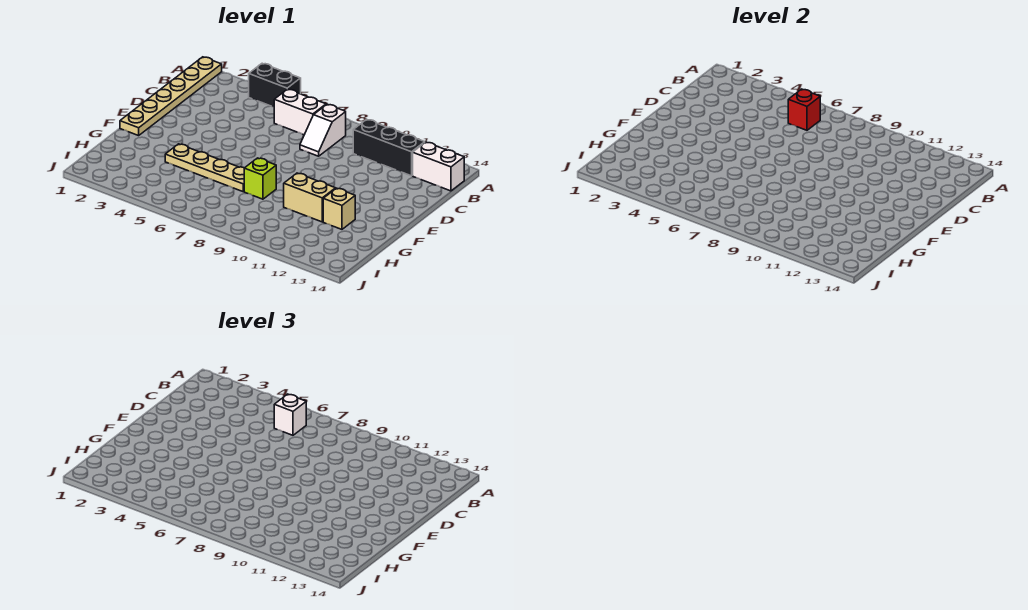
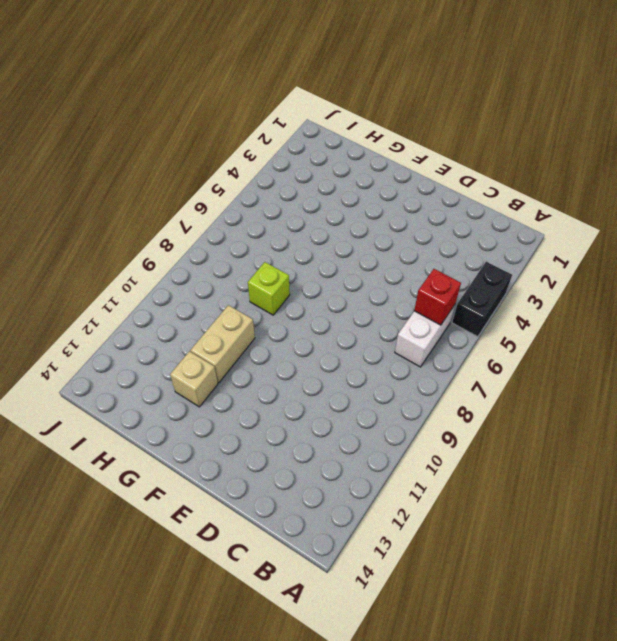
none -> tan plate A1:F1 level 1
none -> white slope B8:C8 level 1 top B
none -> black brick B10:B12 level 1

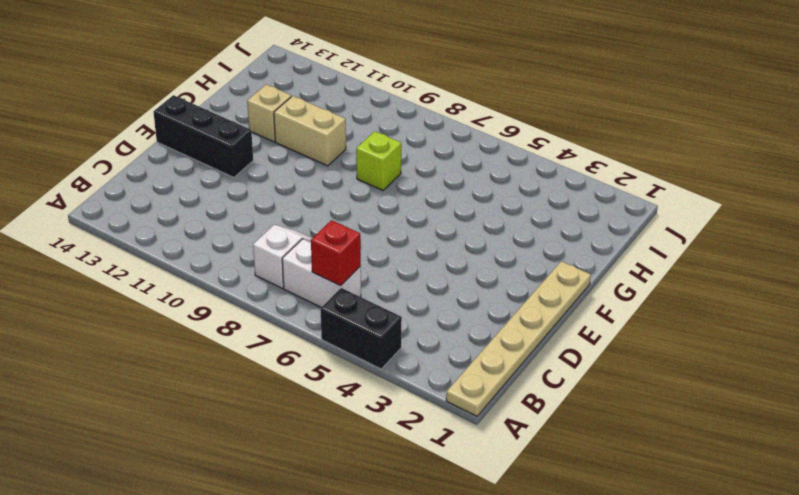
black brick E12:E14 level 1 -> black brick B10:B12 level 1
none -> white brick B13:B14 level 1
none -> tan plate G4:G7 level 1
none -> white brick B6 level 3

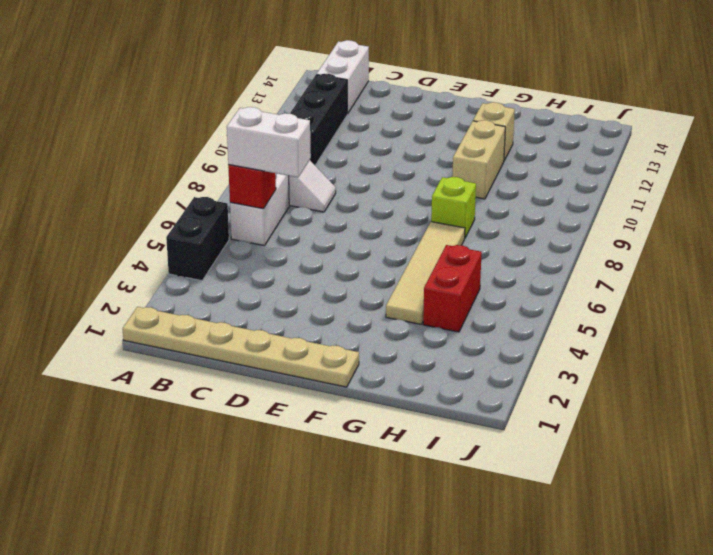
white brick B6:C6 level 3 -> white brick B6 level 3
tan tile G4:G7 level 1 -> tan plate G4:G7 level 1
red brick H4:H5 level 1 -> none

